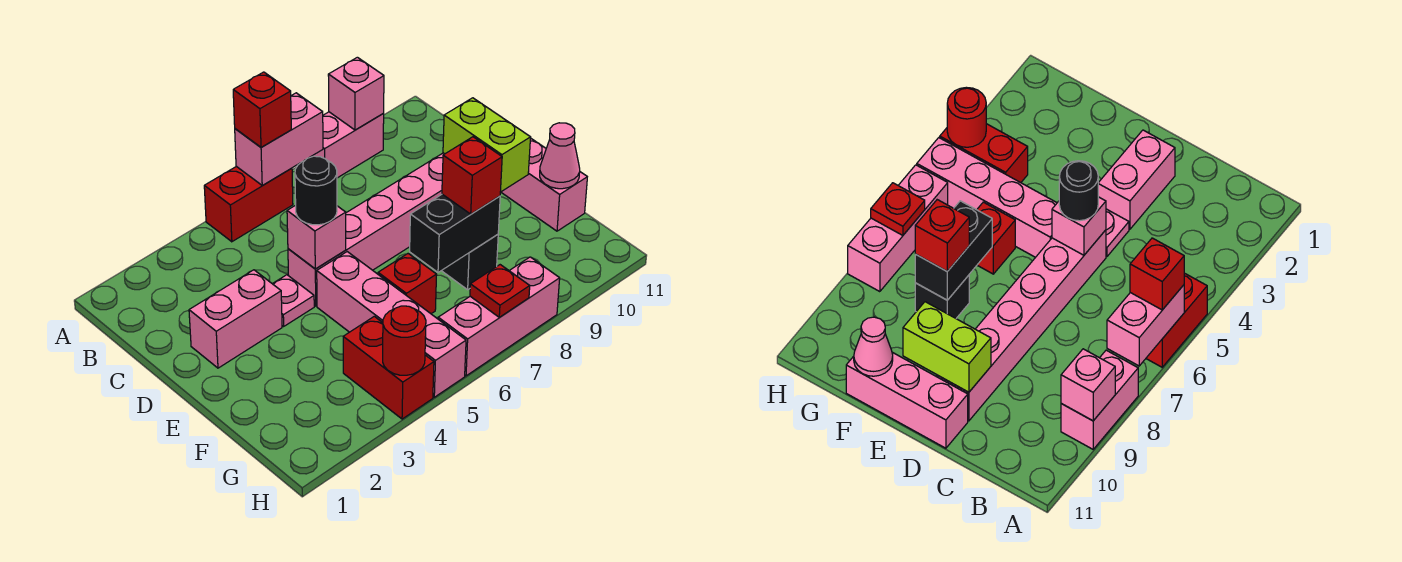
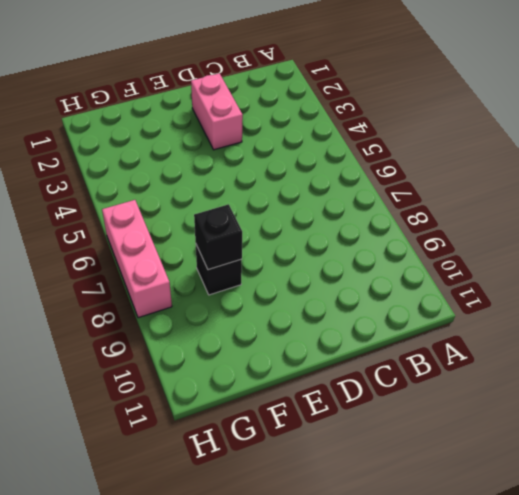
black brick F8 level 2 -> black brick F7:F8 level 2
none -> red brick A5:A6 level 1
none -> pink brick A8:A9 level 1
none -> pink plate D4 level 1

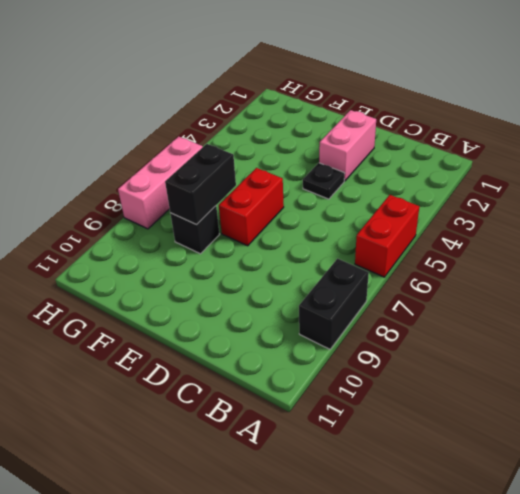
black brick A8:A9 level 1 -> pink brick A8:A9 level 1
black plate D4 level 1 -> pink plate D4 level 1
red brick E6:E7 level 1 -> red brick G4:H4 level 1
none -> pink brick D5:D10 level 1
none -> pink brick D11:F11 level 1
none -> pink brick E5:H5 level 1

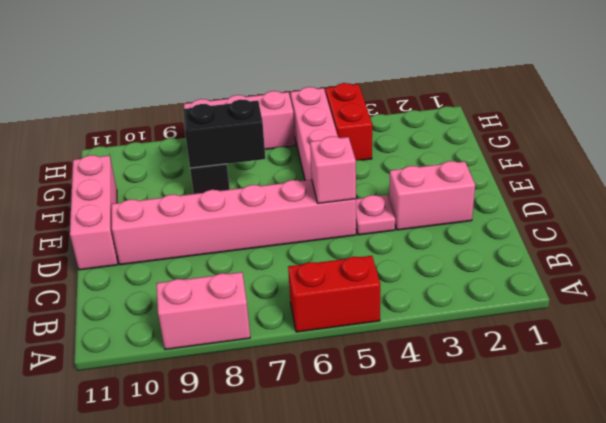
none -> red brick F6 level 1
none -> pink brick A6:A7 level 2
none -> pink brick A9 level 2

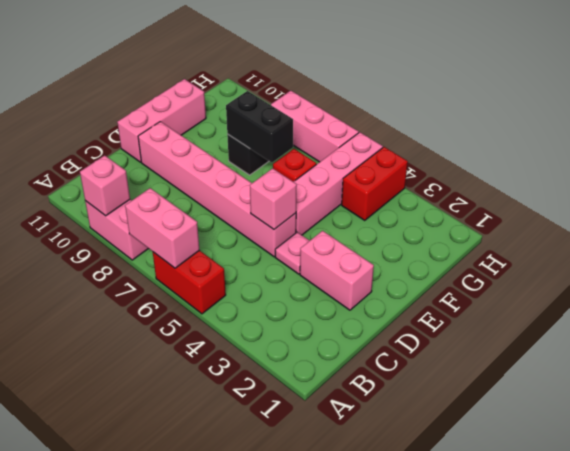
none -> lime brick D10:E10 level 2
none -> pink cone F11 level 2
none -> red round brick H4 level 2

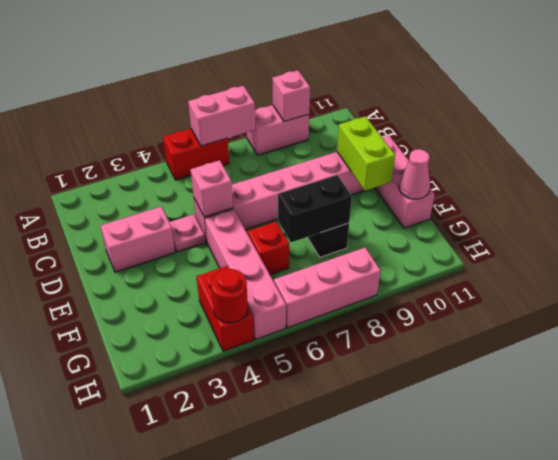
none -> red plate H7 level 2
none -> red brick A6 level 3
none -> black round brick D5 level 3

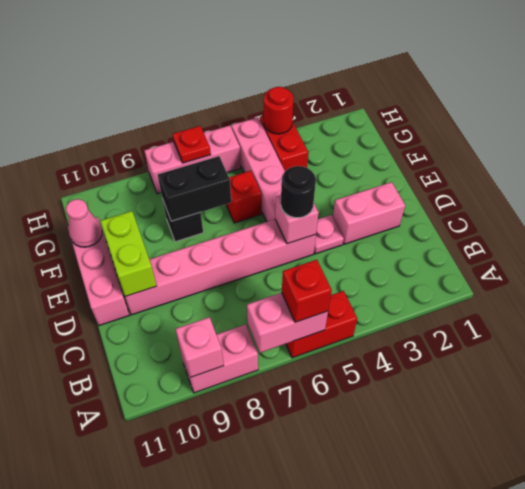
none -> red brick F8 level 3

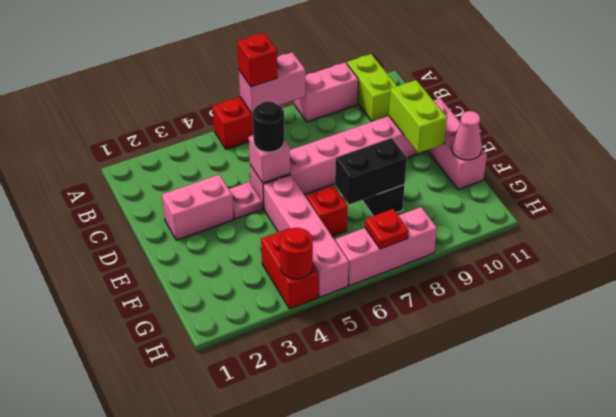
lime brick A10:B10 level 1 -> none
none -> pink brick A9 level 2
none -> red brick F8 level 3

